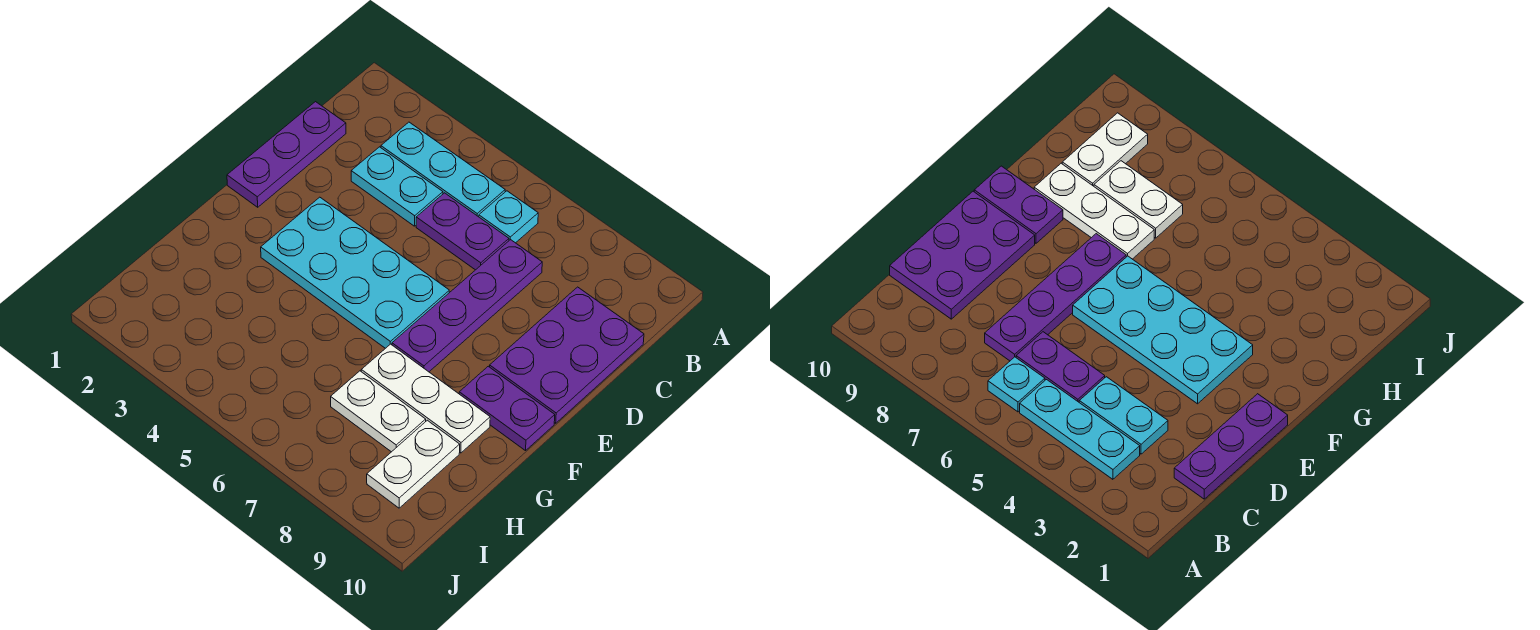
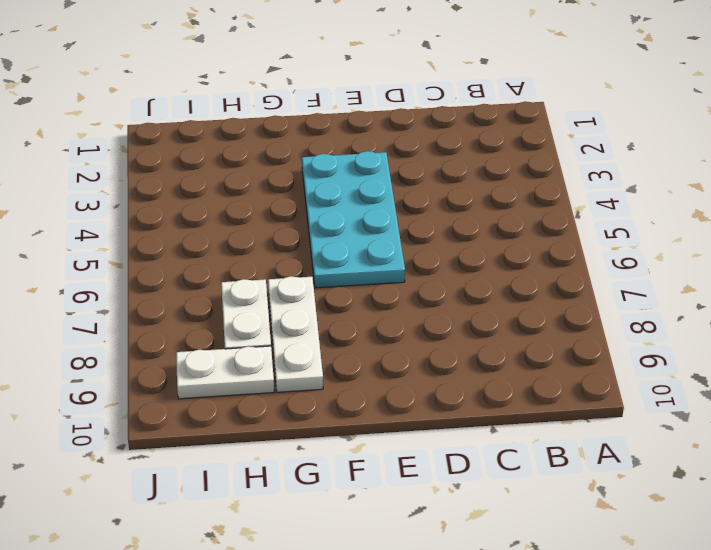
none -> cyan plate B3:B5 level 1
none -> cyan plate B6 level 1
none -> purple plate C1:E1 level 1

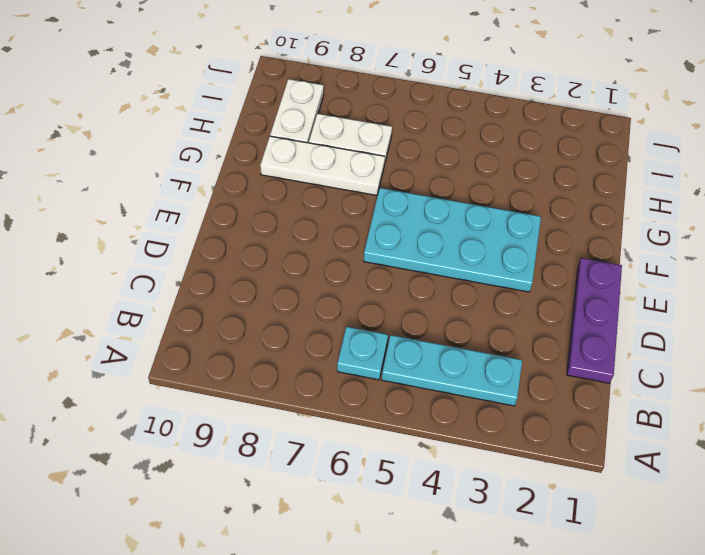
none -> cyan plate C3:C4 level 1
none -> purple plate C5:C6 level 1
none -> purple plate C7:F7 level 1

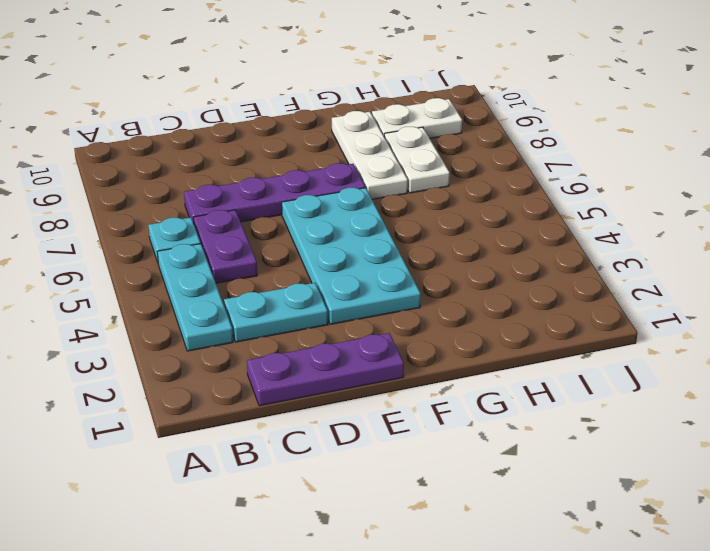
cyan plate C3:D3 level 1 -> cyan plate C3:C4 level 1
none -> purple plate C9:E10 level 1
none -> purple plate F9:F10 level 1

